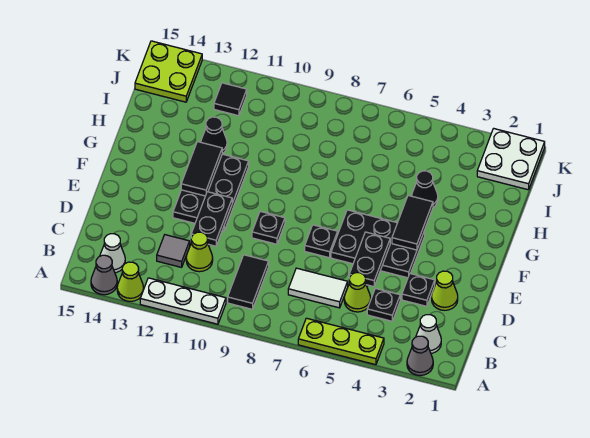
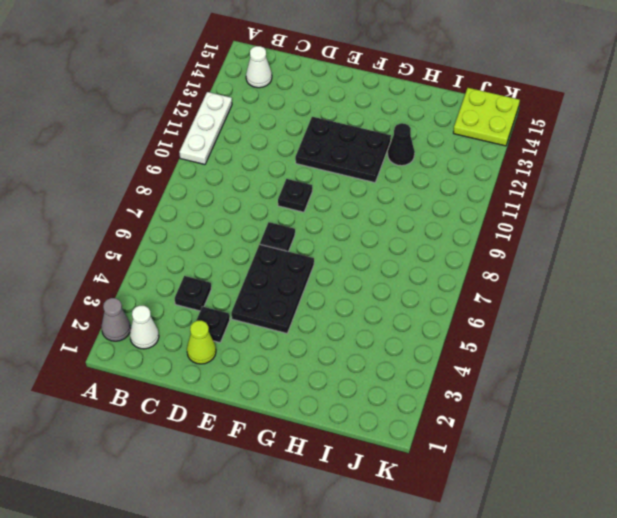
none -> lime plate A4:A6 level 1
none -> lime cone A13 level 1
none -> grey cone A14 level 1

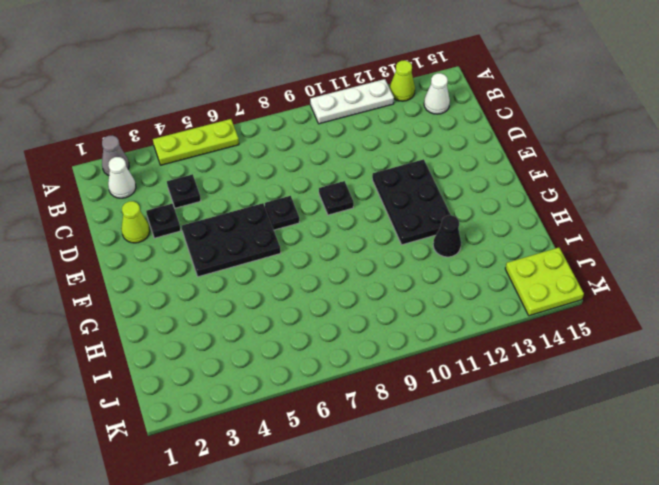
none -> grey cone A14 level 1
none -> black tile B9:C9 level 1
none -> lime cone C5 level 1

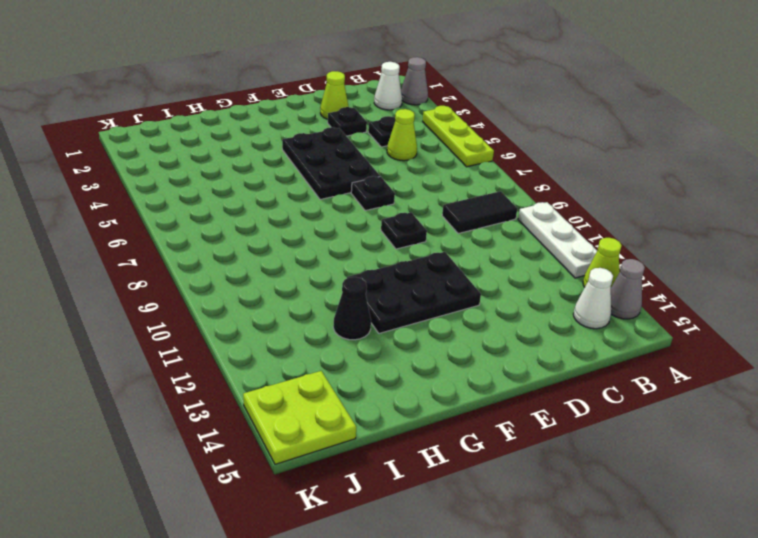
none -> white tile C6:C7 level 1
none -> lime cone C11 level 1
none -> grey tile C12 level 1

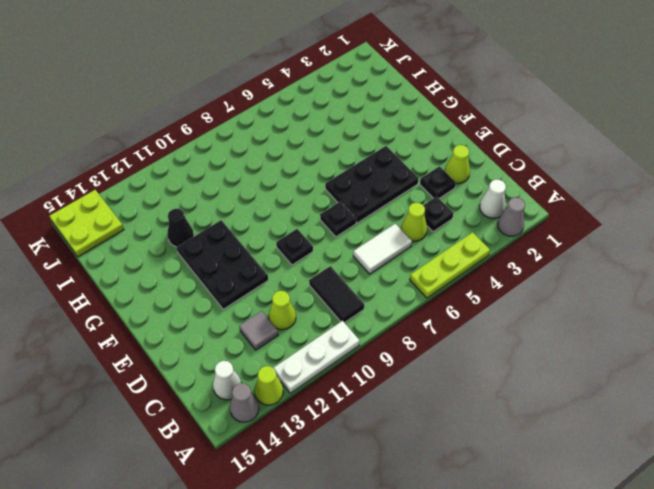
none -> black cone H4 level 1
none -> white plate J1:K2 level 1
none -> black tile J12 level 1

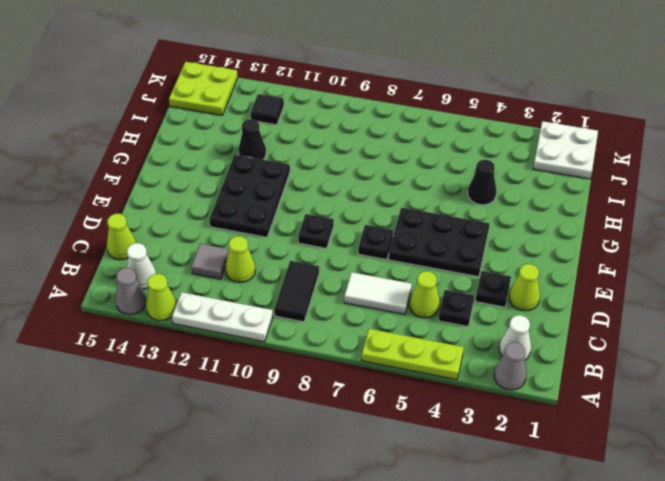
lime cone C15 level 1 -> none
none -> black plate D5:E5 level 2
none -> black plate D11:E11 level 2
none -> black tile F4:G4 level 2

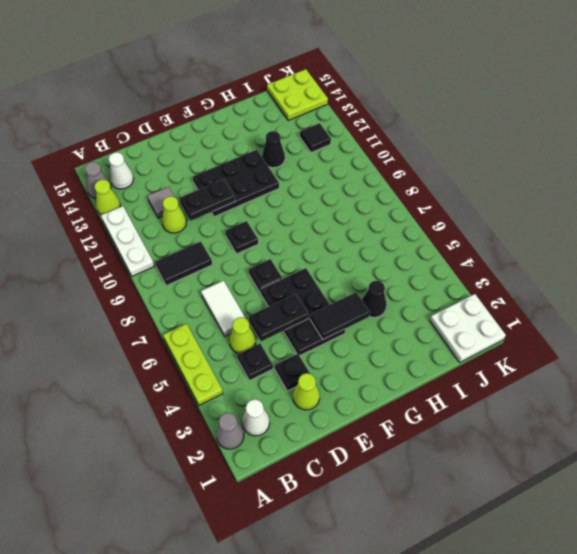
none -> black tile F12:G12 level 2

